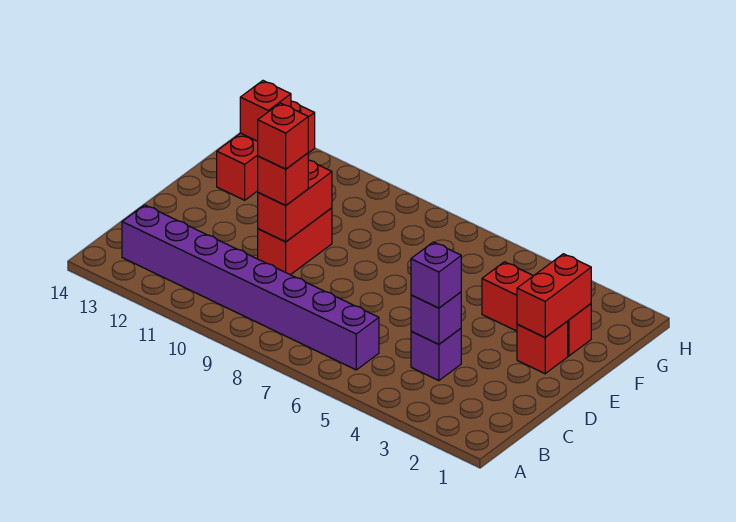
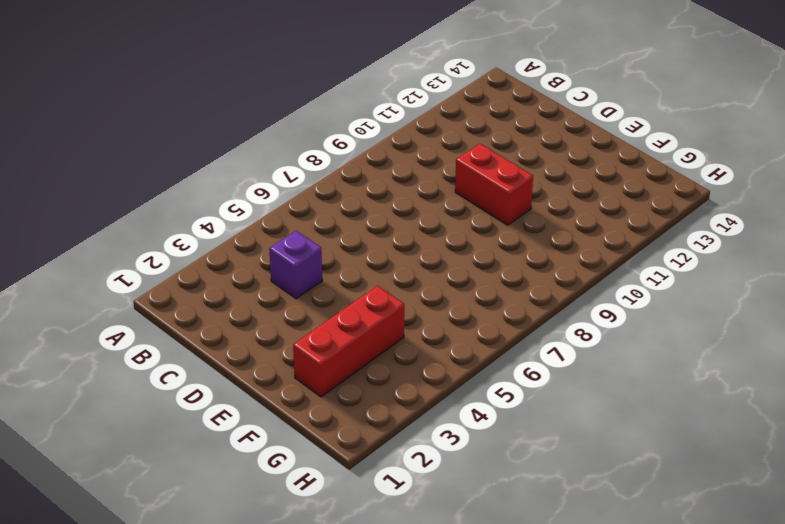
none -> purple brick B6:B13 level 1
none -> red brick E2 level 1
none -> red brick F13:H13 level 1

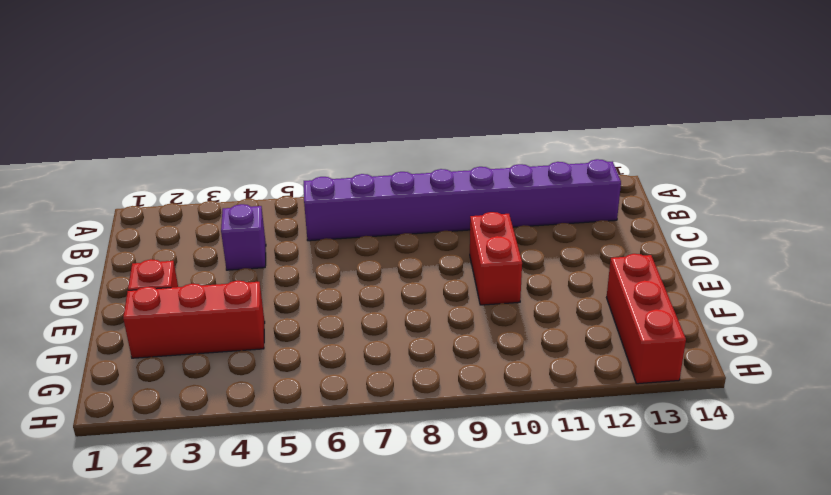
none -> purple brick C4 level 2
none -> red brick D10:E10 level 2
none -> red brick E2:F2 level 2

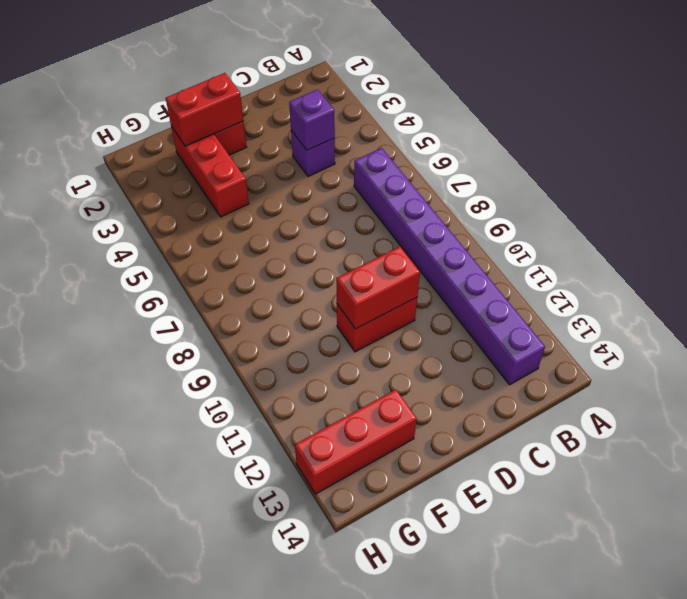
none -> red brick G13 level 2
none -> purple brick C4 level 3
none -> red brick D10 level 3

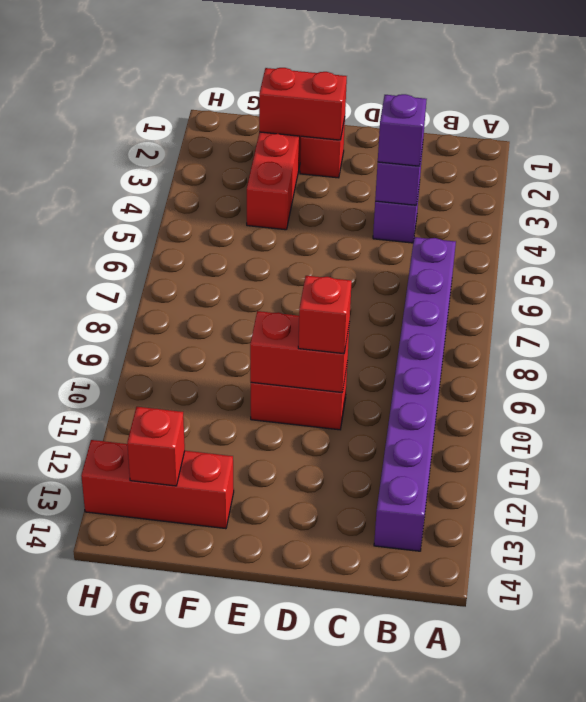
none -> red brick D10 level 4

